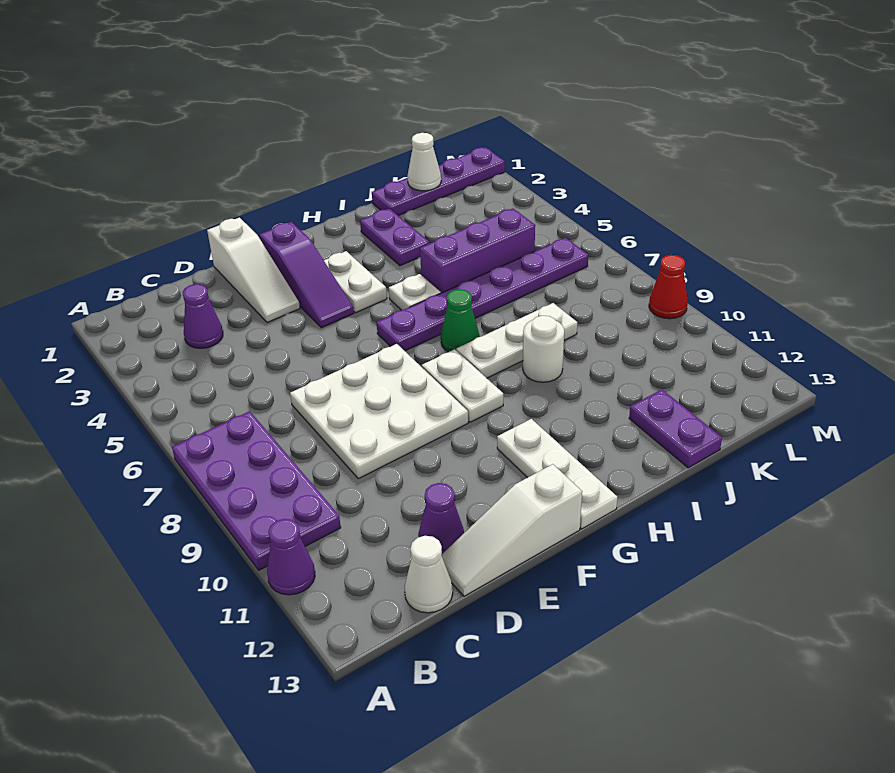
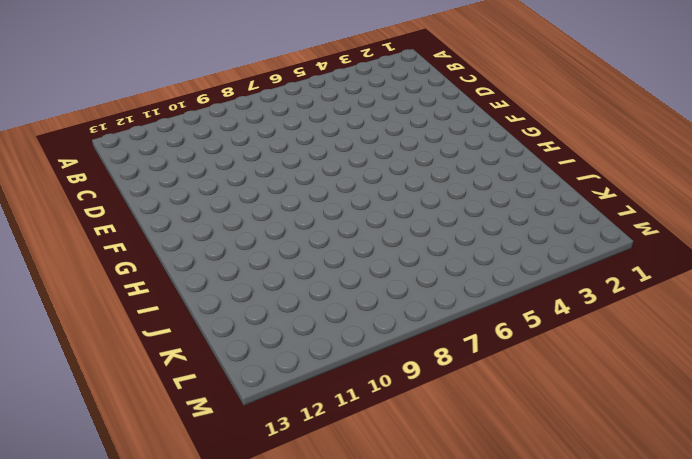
none -> purple plate A7:B10 level 1
none -> purple cone A11 level 1
none -> purple cone C3 level 1

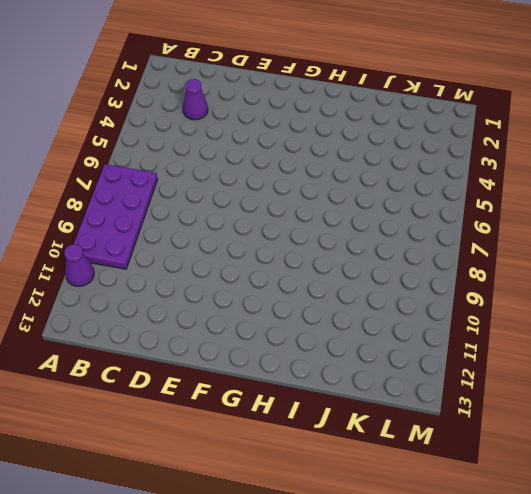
none -> white cone C13 level 1
none -> white plate D7:F9 level 1
none -> purple cone D12 level 1

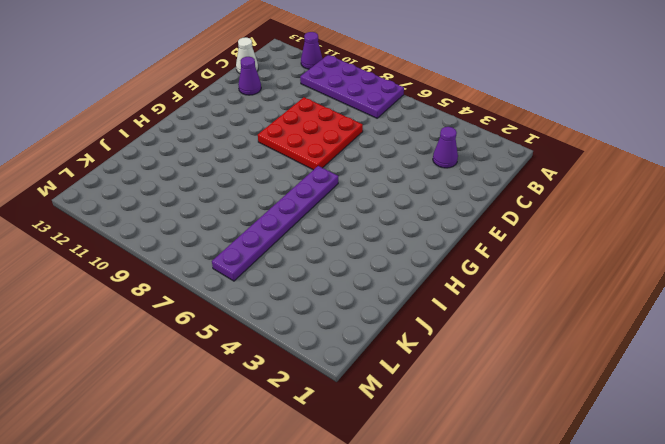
red plate D7:F9 level 1 -> white plate D7:F9 level 1
none -> white slope D13:F13 level 1 top F
none -> white slope E1:E3 level 1 top 1
none -> purple slope F2:F4 level 1 top 2

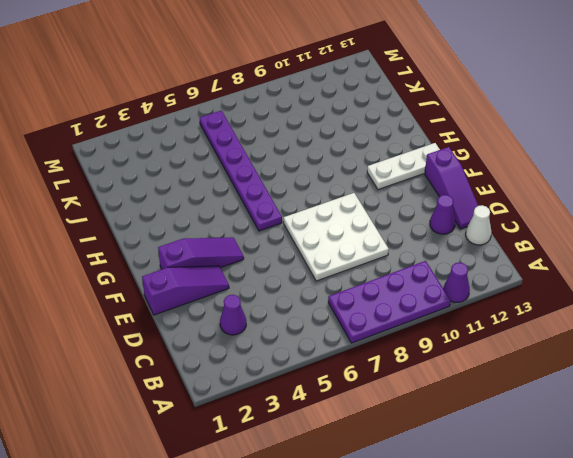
purple slope D13:F13 level 1 top F -> white slope D13:F13 level 1 top F
purple slope E1:E3 level 1 top 1 -> white slope E1:E3 level 1 top 1
none -> white plate G3:G4 level 1
none -> white plate G8:G9 level 1
none -> white plate H5 level 1

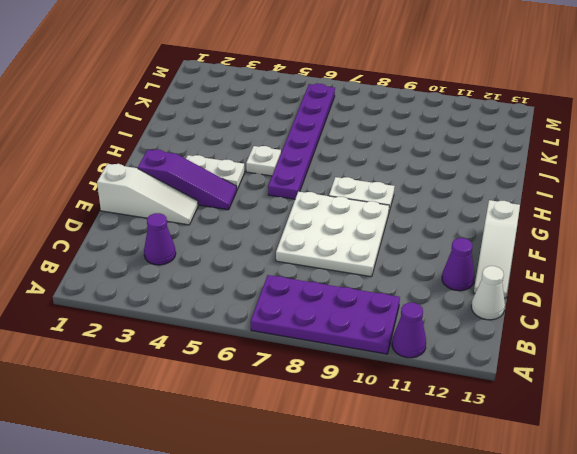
none -> white plate G11:G13 level 1
none -> green cone H7 level 1
none -> white plate H8:J8 level 1

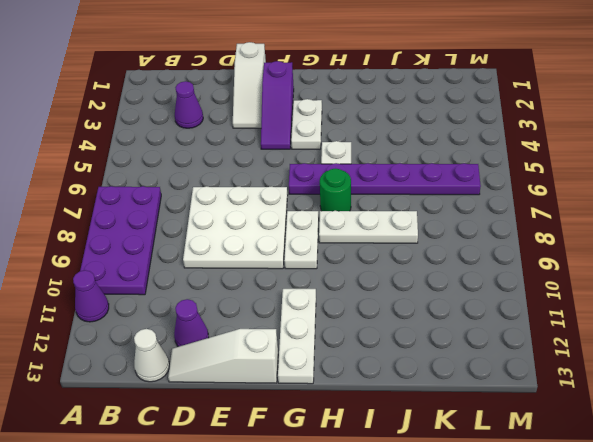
green round brick H7 level 1 -> green cone H7 level 1
none -> purple plate I2:I3 level 1
none -> purple brick I5:K5 level 1
none -> white round brick I9 level 1

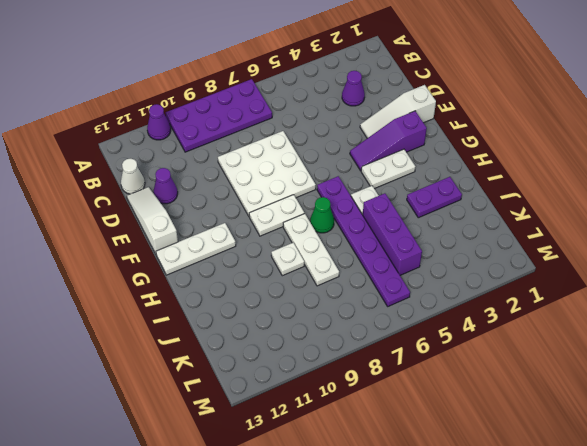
white plate I9 level 1 -> white round brick I9 level 1
none -> purple plate J1:M1 level 1
none -> purple plate J12:J13 level 1
none -> red cone M9 level 1

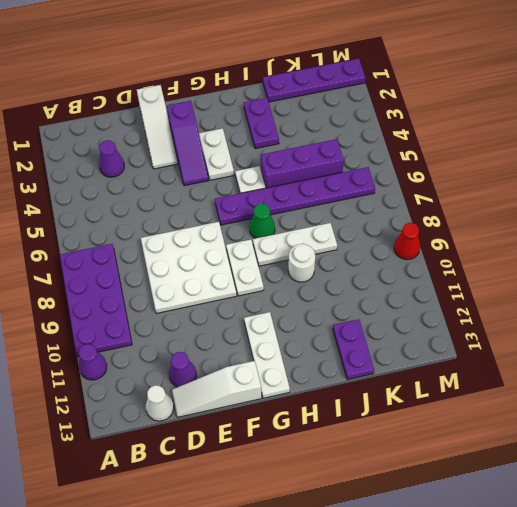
none -> white cone K1 level 2

